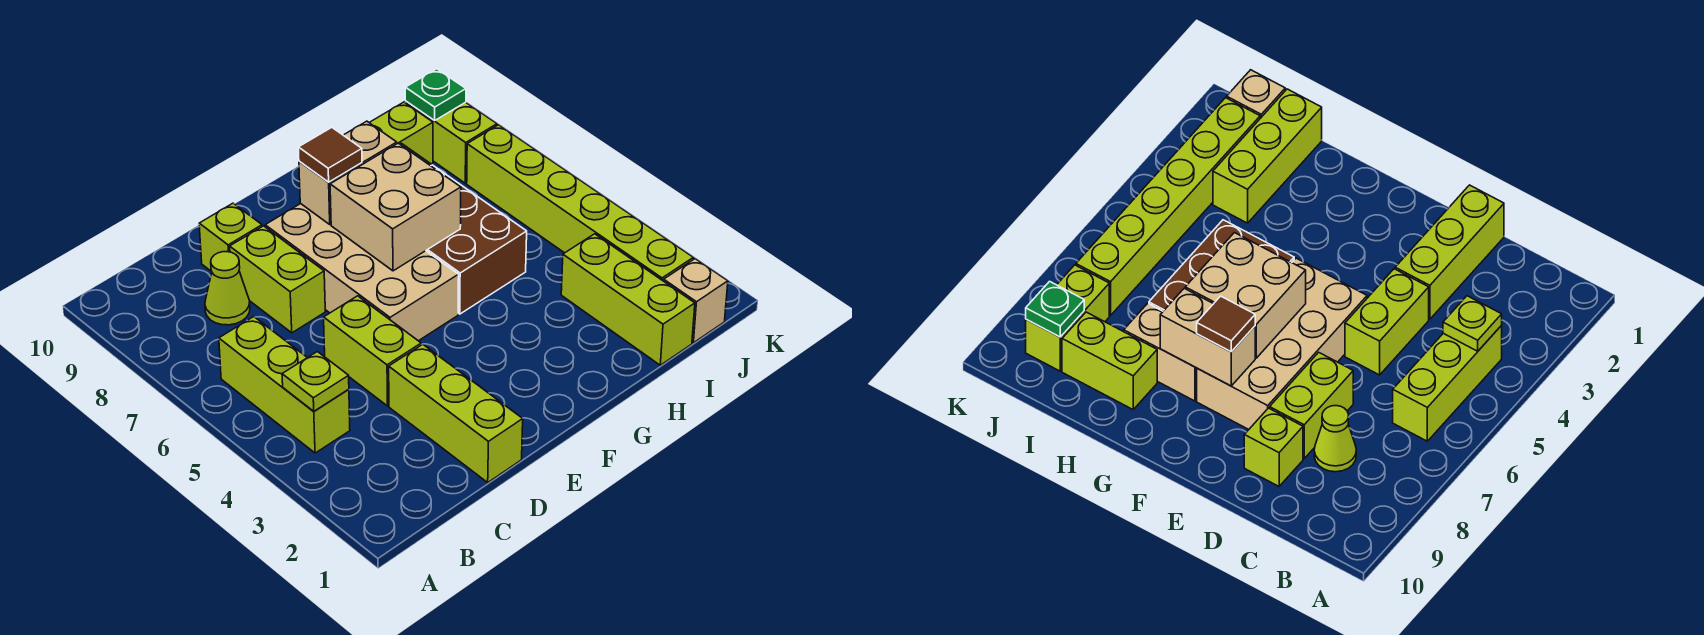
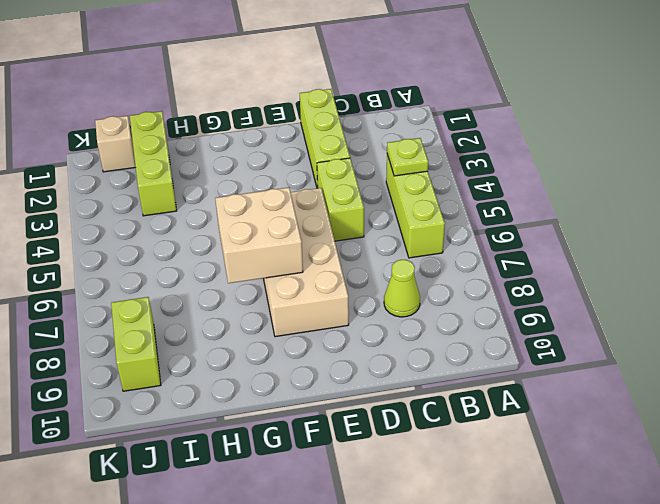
none -> lime brick D7:D8 level 1
none -> lime brick D9 level 1
none -> brown brick G5:H7 level 1

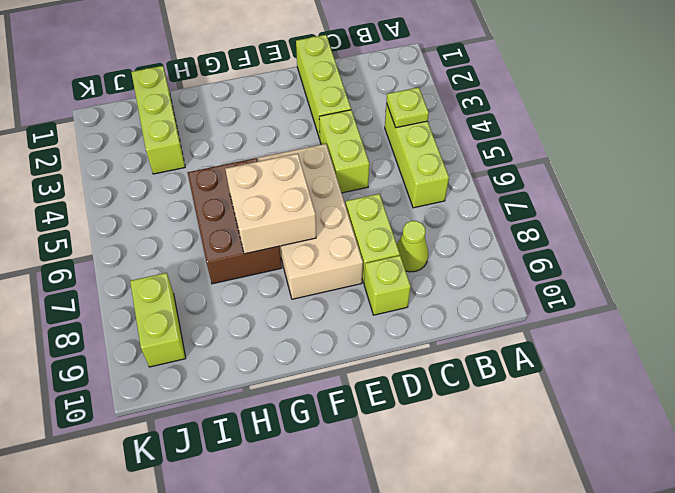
none -> tan brick G8:H8 level 1
none -> lime brick H9:I9 level 1
none -> tan brick J1 level 1

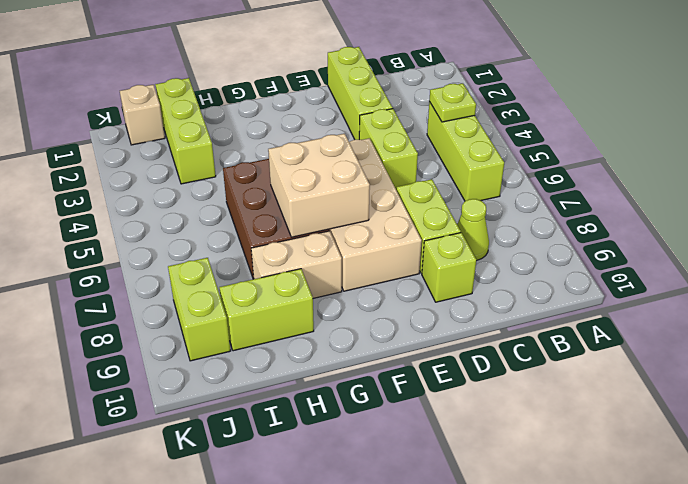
none -> lime brick J2:J7 level 1
none -> tan brick F8:G8 level 2
none -> green plate J9 level 2

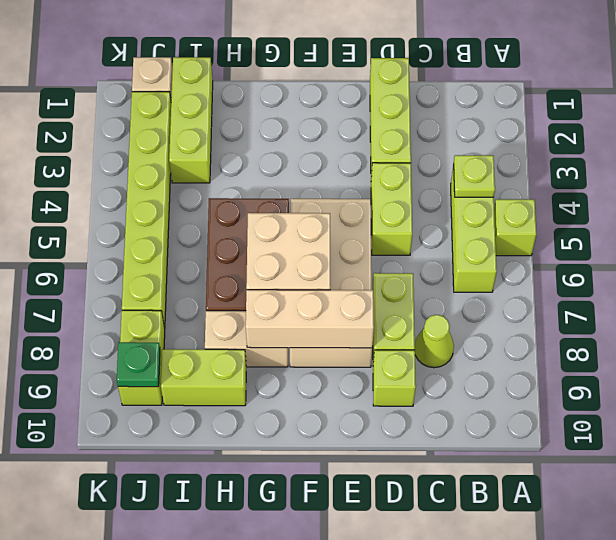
lime brick A5 level 1 -> none
tan brick E8:G8 level 2 -> tan brick F8:G8 level 2
none -> brown tile F8 level 3

